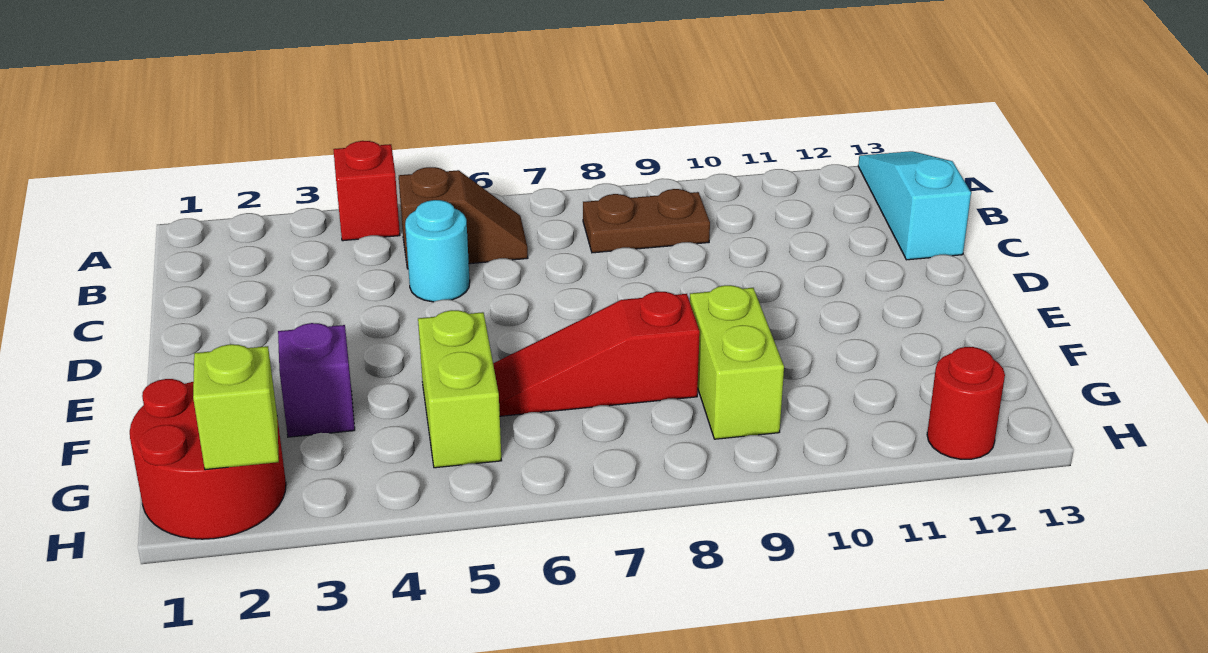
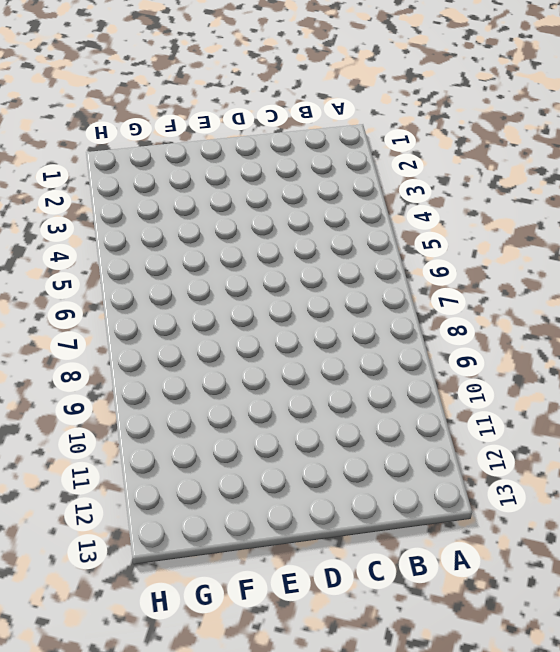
none -> red brick A4 level 1
none -> cyan slope A13:C13 level 1 top C
none -> brown slope B5:B6 level 1 top 5

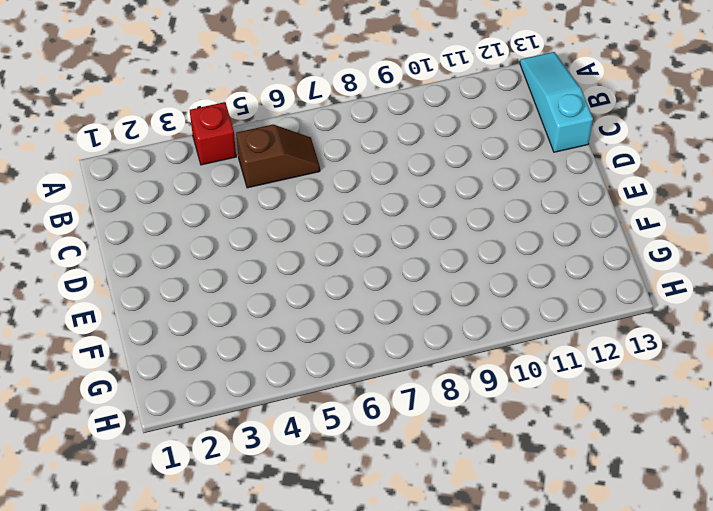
none -> brown plate B8:B9 level 1
none -> cyan round brick C5 level 1
none -> purple brick F3 level 1

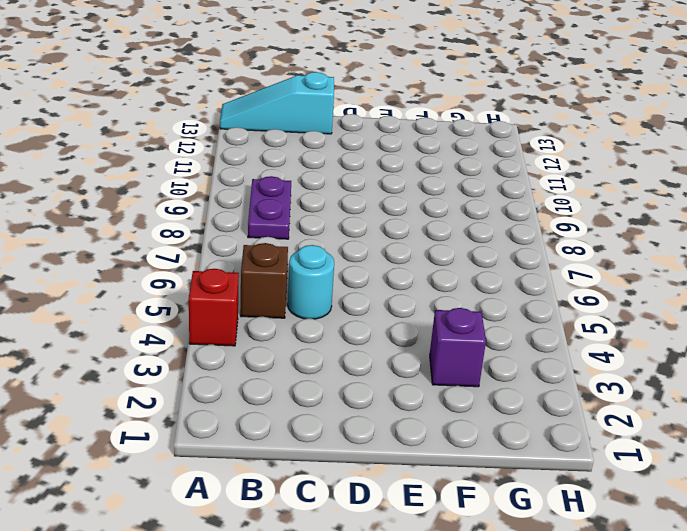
purple plate B8:B9 level 1 -> brown plate B8:B9 level 1
none -> lime brick F5:G5 level 1
none -> red slope F6:F8 level 1 top 8
none -> lime brick F9:G9 level 1

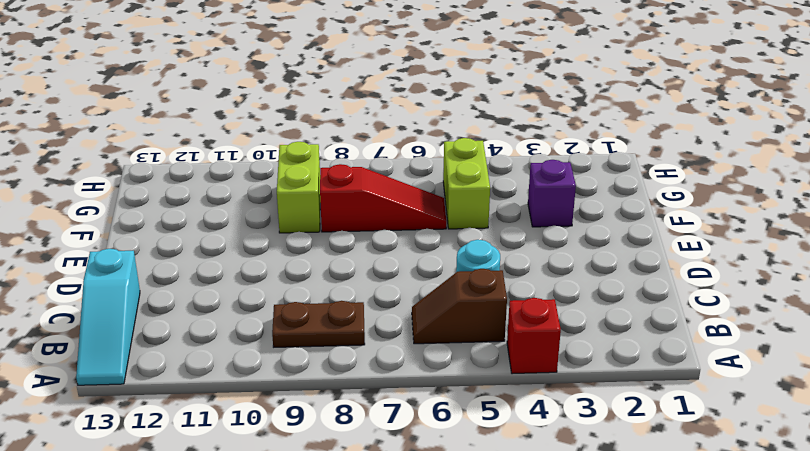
none -> red round brick G1:H2 level 1
none -> red round brick H12 level 1
none -> lime brick H2 level 2

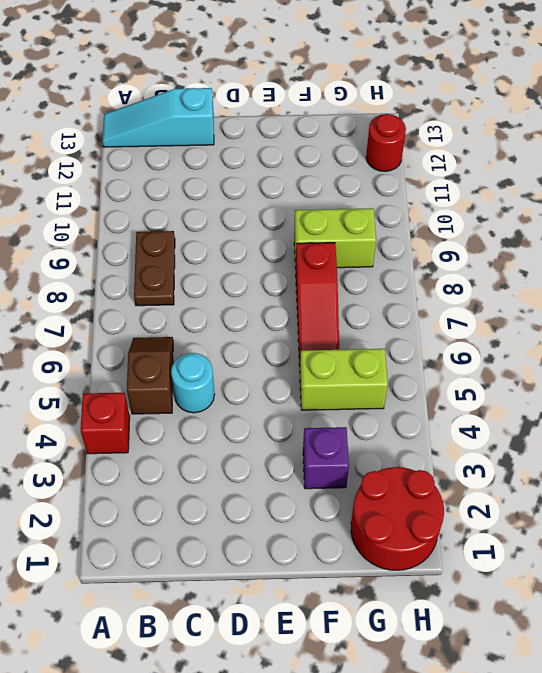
none -> lime brick H2 level 2

